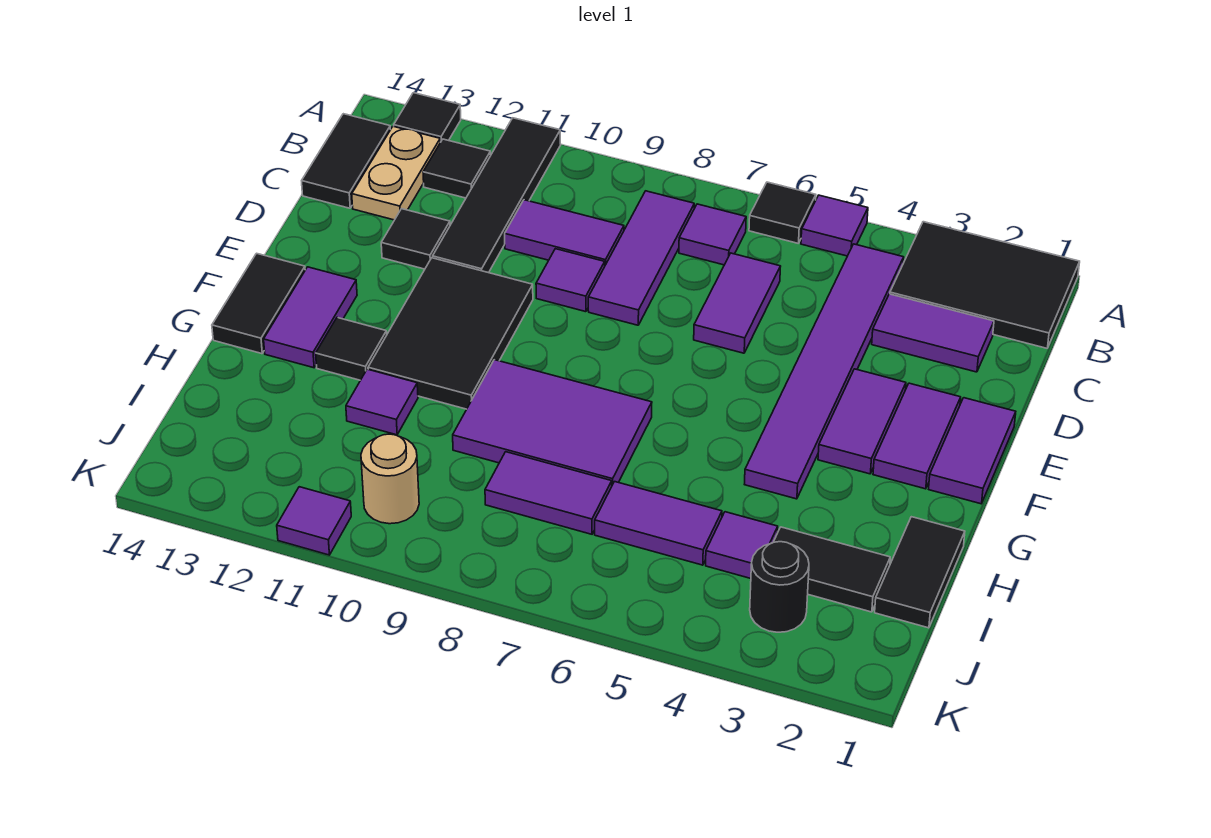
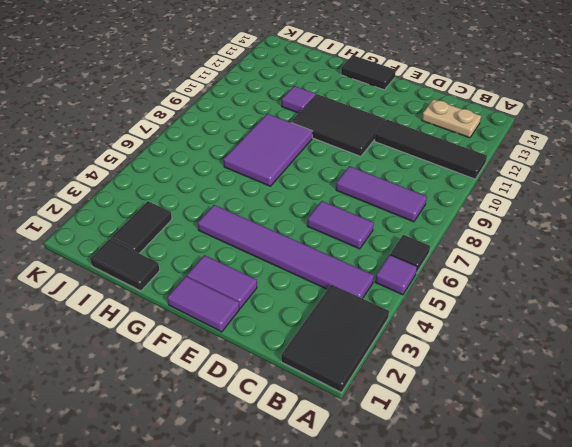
none -> black tile A13 level 1
none -> purple tile B7 level 1
none -> black tile B12 level 1
none -> black tile B14:C14 level 1

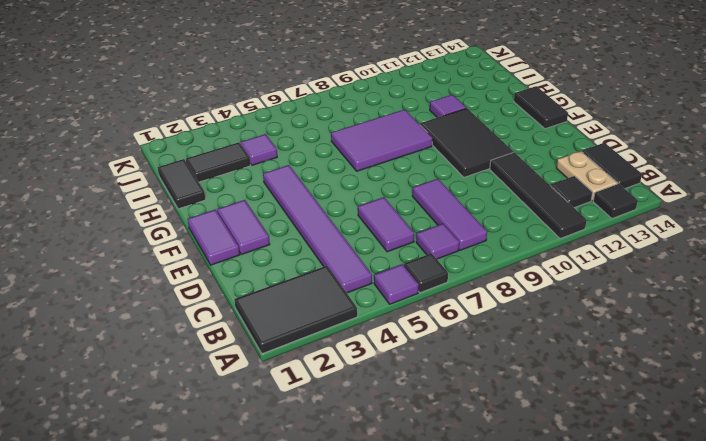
none -> purple tile C2:C3 level 1
none -> purple tile C9:C10 level 1
none -> purple tile D9 level 1
none -> black tile D12 level 1

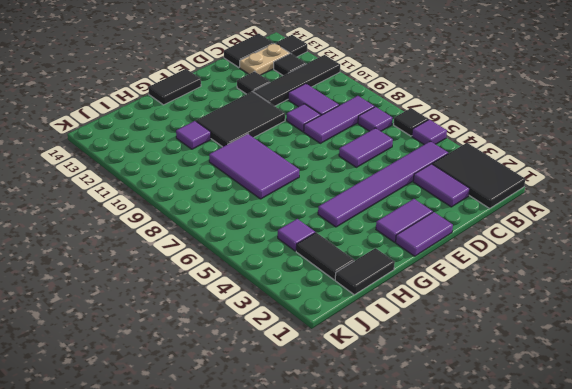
none -> purple tile E3:F3 level 1
none -> purple tile F13:G13 level 1
none -> black tile G12 level 1
none -> purple tile I5:I6 level 1

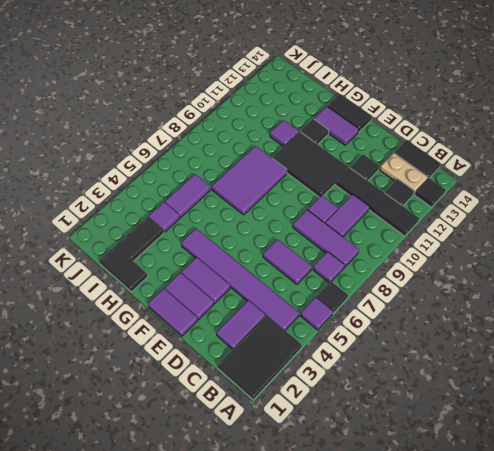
none -> purple tile I7:I8 level 1
none -> black round brick J3 level 1
none -> tan round brick J10 level 1
none -> purple tile K11 level 1

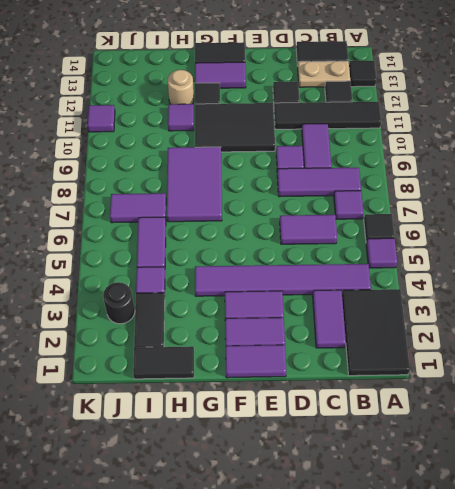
tan round brick H12 level 1 -> tan round brick J10 level 1
purple tile I7:J7 level 1 -> purple tile I7:I8 level 1

